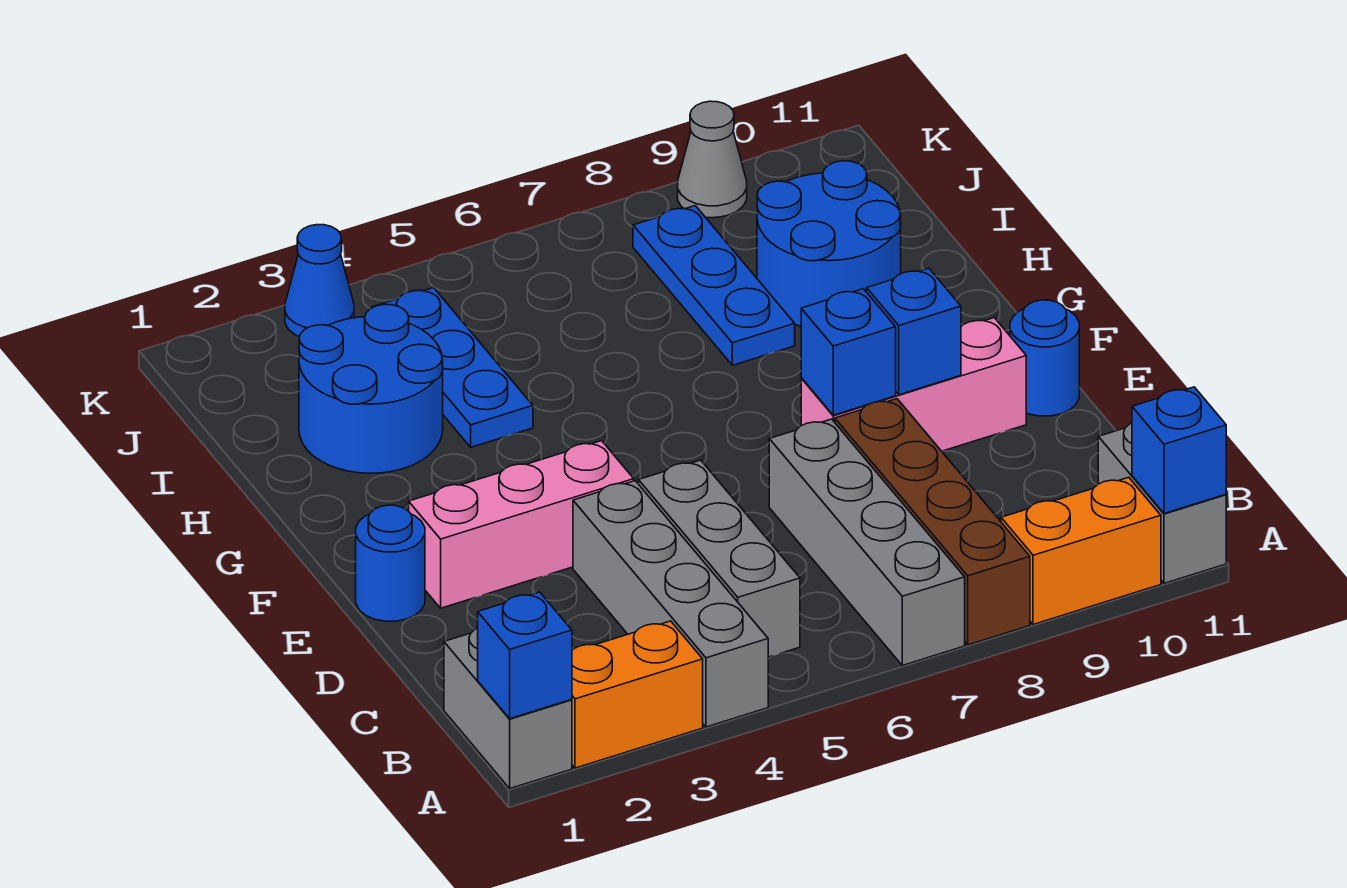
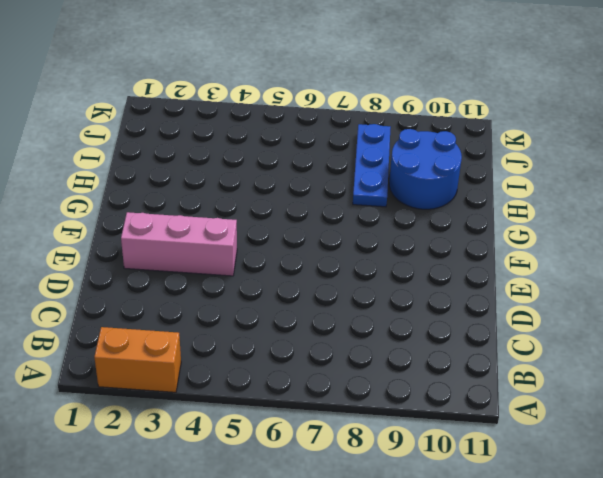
none -> grey brick A1:B1 level 1
none -> grey brick A4:D4 level 1
none -> grey brick A7:D7 level 1

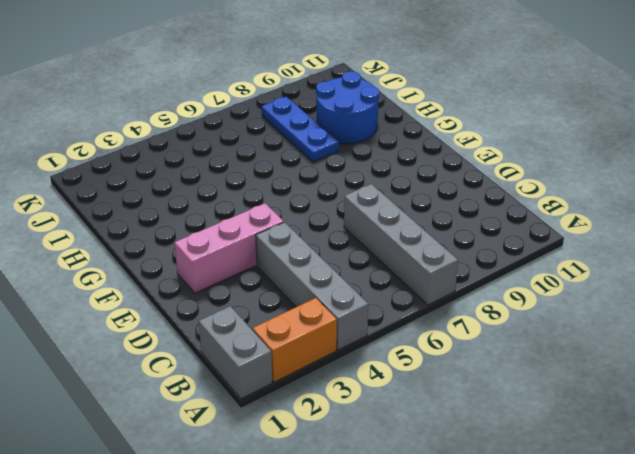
none -> brown brick A8:D8 level 1
none -> orange brick A9:A10 level 1
none -> grey brick A11:B11 level 1

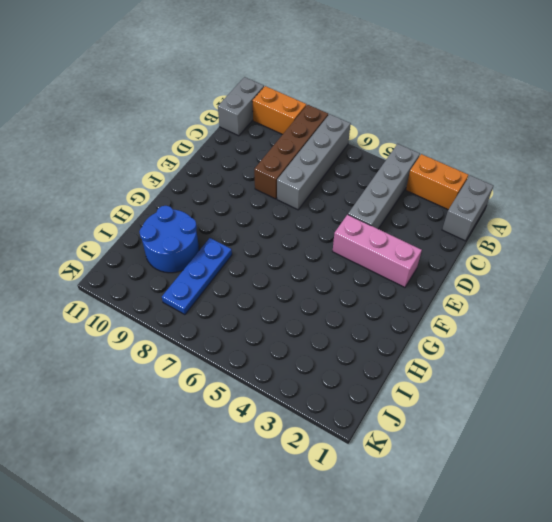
none -> grey brick B5:D5 level 1
none -> blue round brick E1 level 1
none -> pink brick E8:E10 level 1

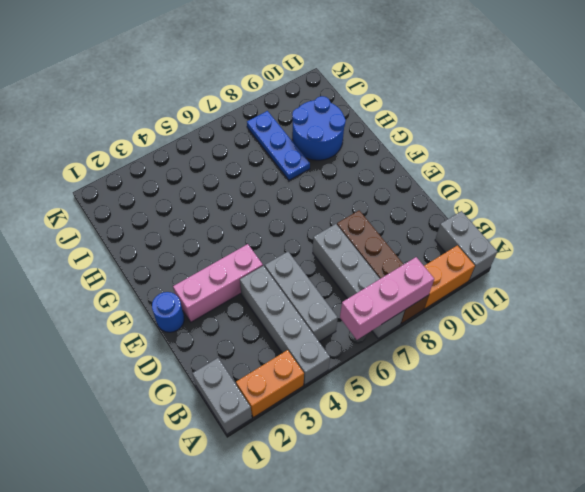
pink brick A6:A8 level 2 -> pink brick E8:E10 level 1
none -> blue round brick E11 level 1
none -> blue round brick H2:I3 level 1
none -> blue plate H4:J4 level 1

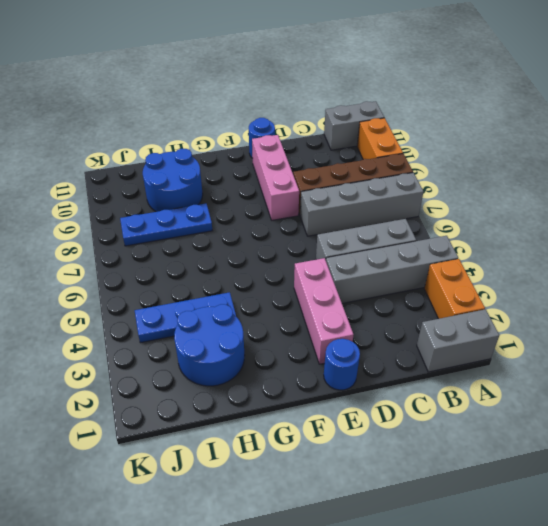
none -> blue cone K3 level 1
none -> grey cone K9 level 1
none -> blue brick A1 level 2

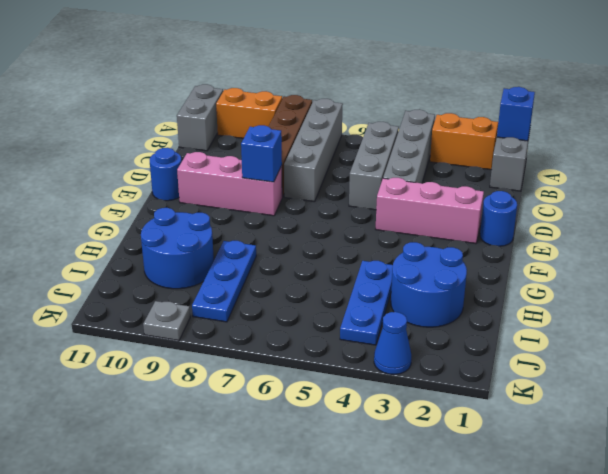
grey plate K9 level 1 -> grey cone K9 level 1
none -> blue brick A11 level 2
none -> blue brick E9 level 2

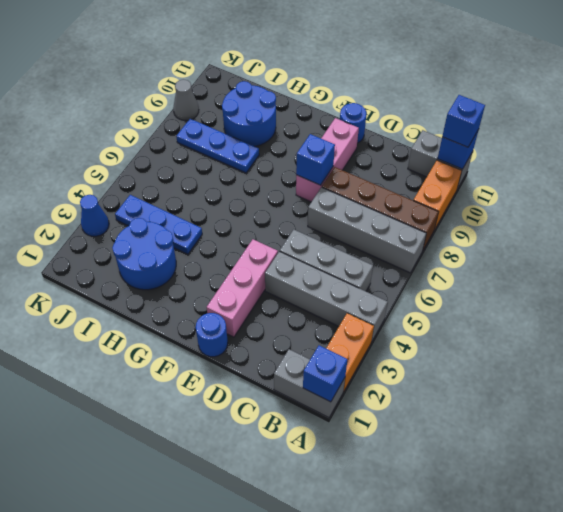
blue brick A11 level 3 -> blue brick E9 level 2

